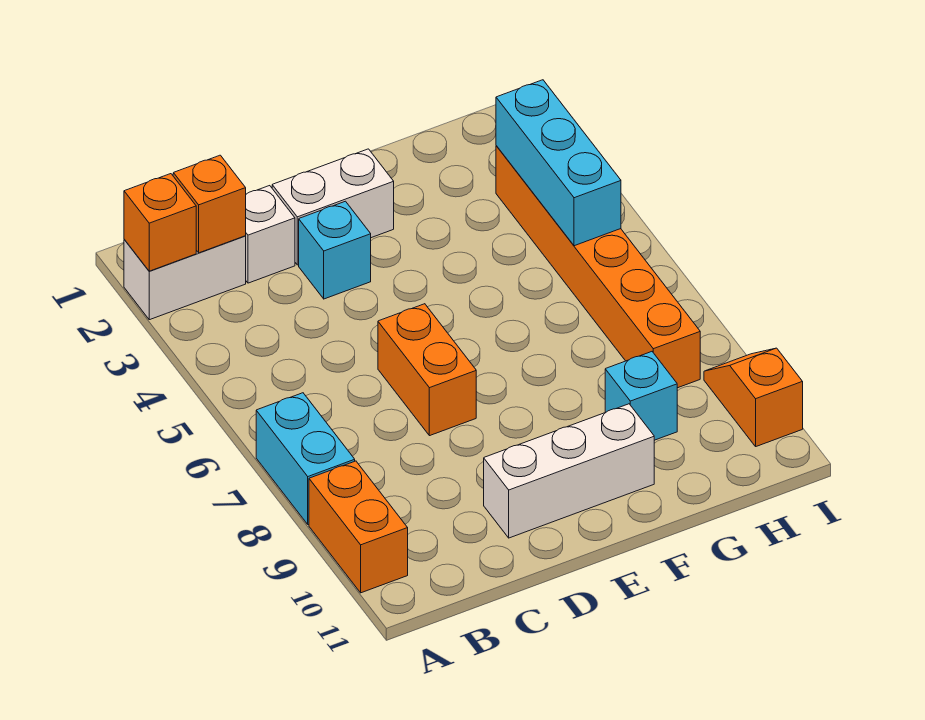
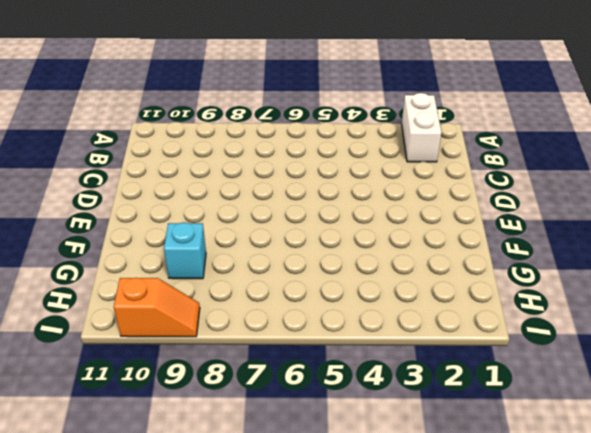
none -> cyan brick A7:A8 level 1
none -> orange brick A9:A10 level 1
none -> white brick C2 level 1

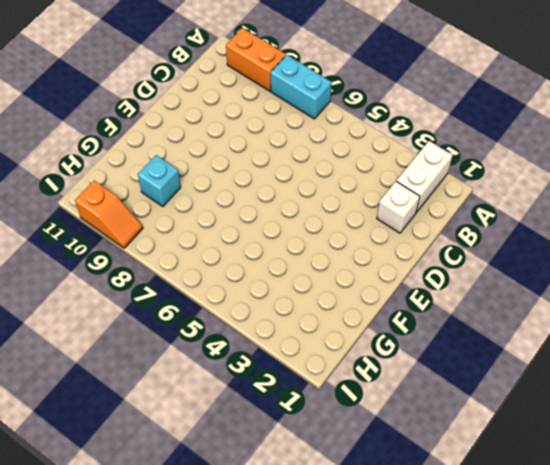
none -> white brick D2:E2 level 1
none -> cyan brick D3 level 1
none -> orange brick D6:D7 level 1

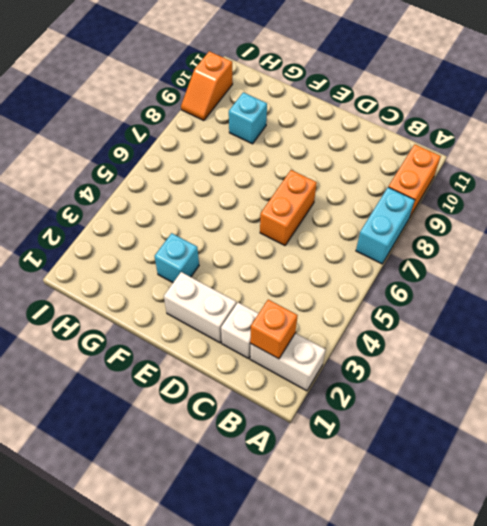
cyan brick F3 level 1 -> cyan brick D3 level 1
none -> white brick D10:F10 level 1
none -> orange brick H3:H8 level 1
none -> orange brick A2 level 2

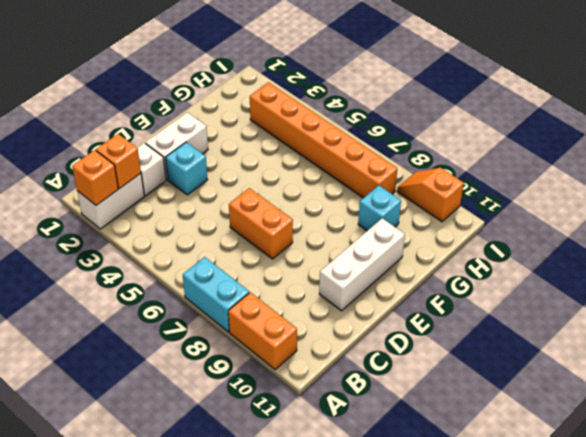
none -> cyan brick H3:H5 level 2

